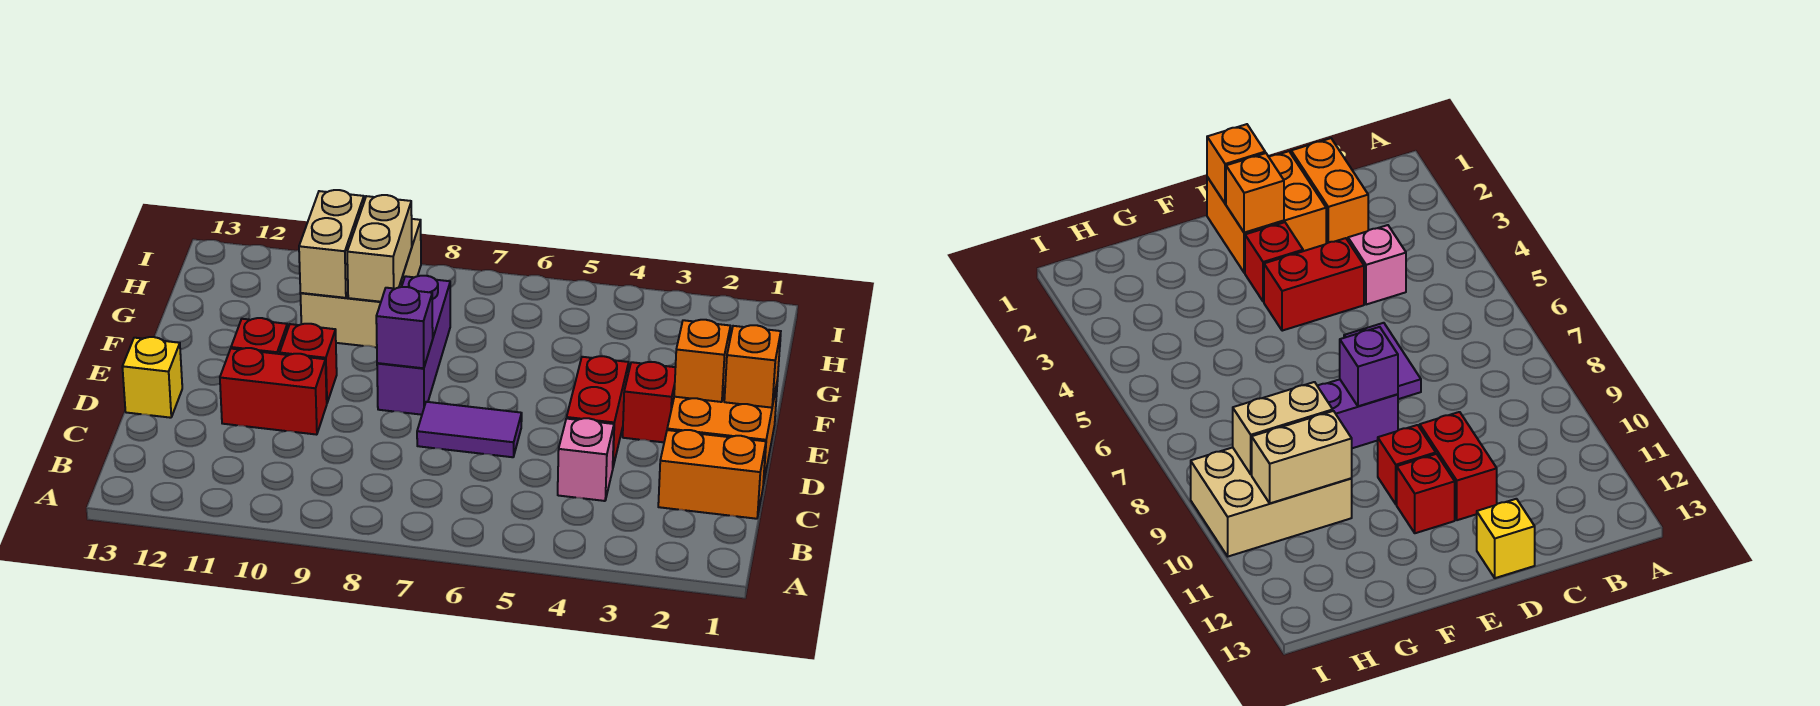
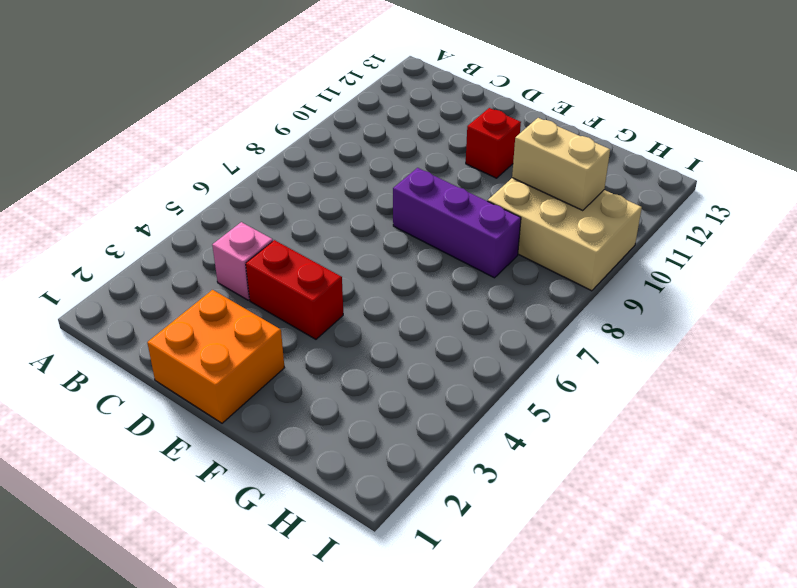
none -> orange brick C1:C2 level 1
none -> purple tile D6:D7 level 1
none -> red brick D10:D11 level 1

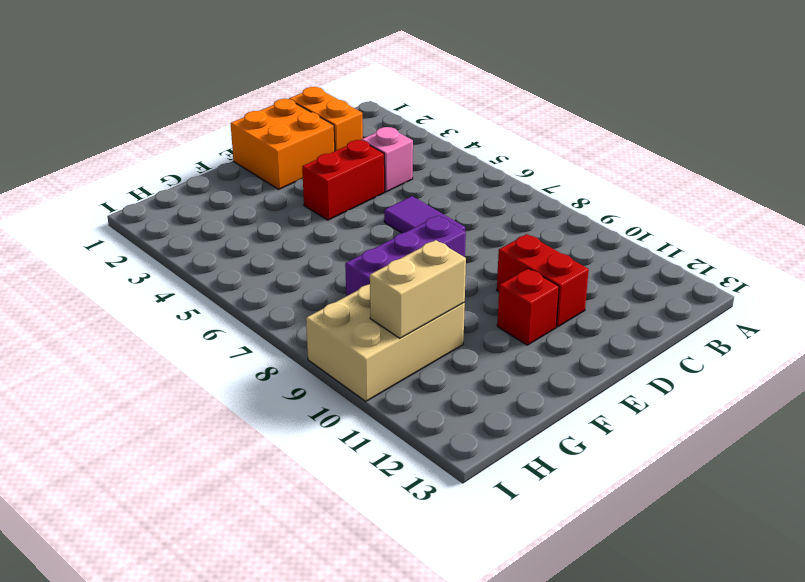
none -> yellow brick D13 level 1
none -> red brick E3 level 1
none -> red brick E10 level 1

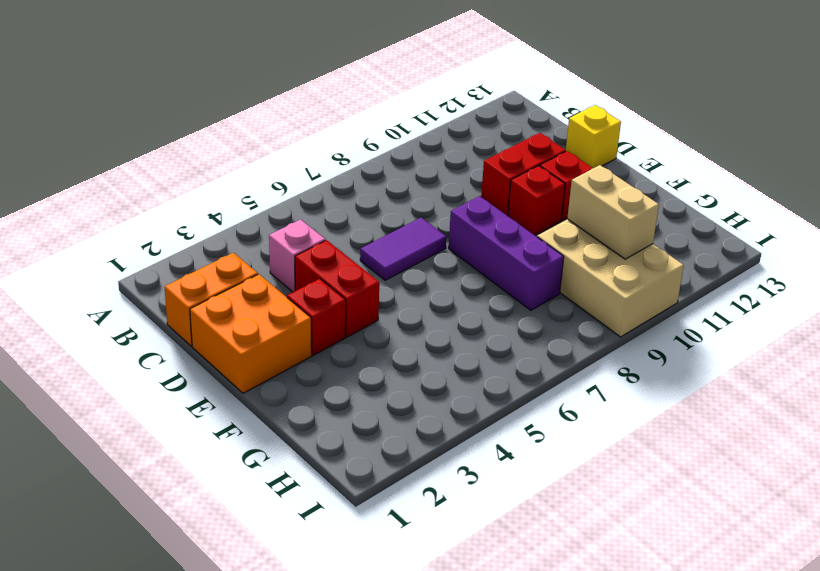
none -> orange brick E1 level 2
none -> orange brick E2 level 2
none -> purple brick E8 level 2

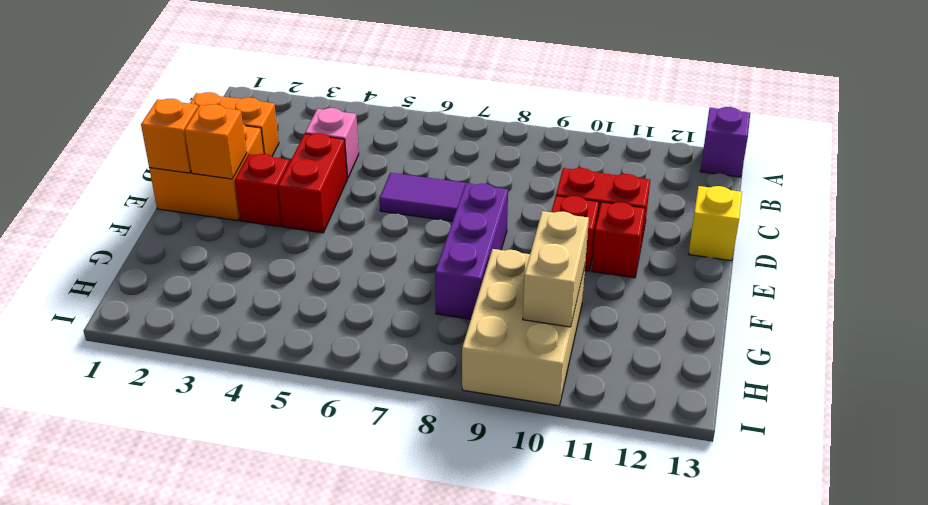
purple brick A13 level 1 -> purple brick E8 level 2
none -> tan brick G9:H9 level 2

